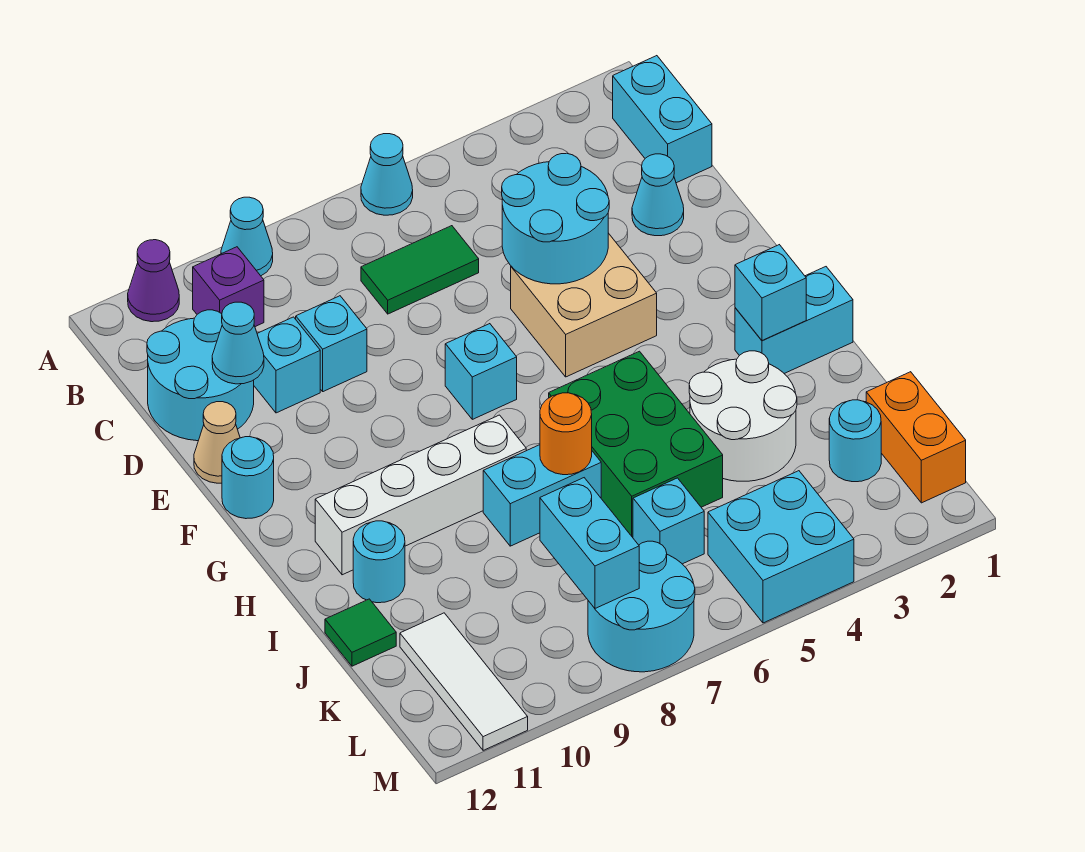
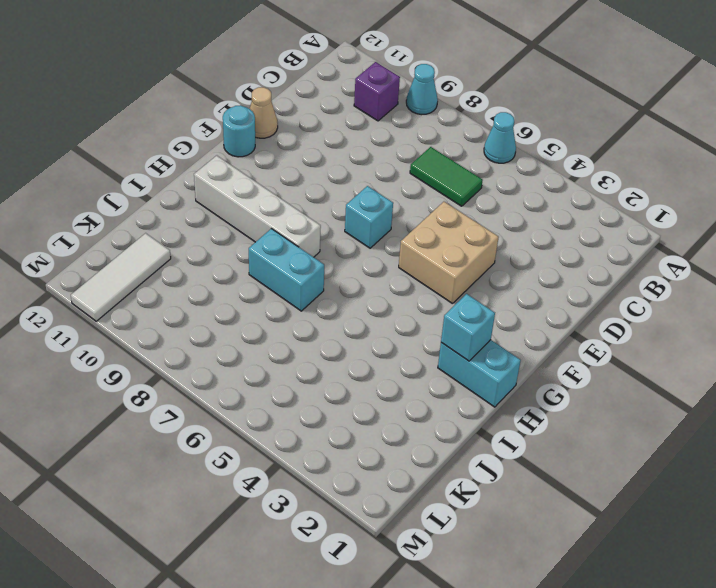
none -> purple cone A11 level 1
none -> cyan brick B1:C1 level 1
none -> cyan round brick C11:D12 level 1
none -> cyan cone D2 level 1

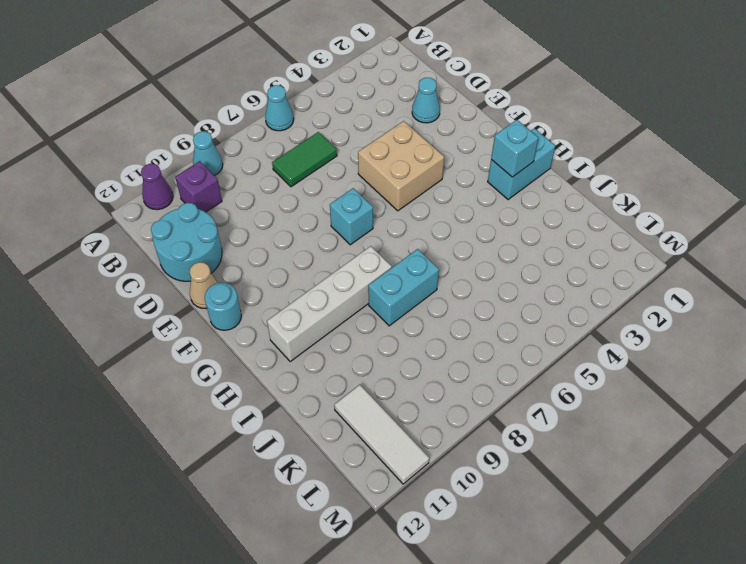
none -> cyan brick B1:C1 level 1
none -> cyan brick D9 level 1
none -> cyan brick D10 level 1
none -> green brick H5:J6 level 1

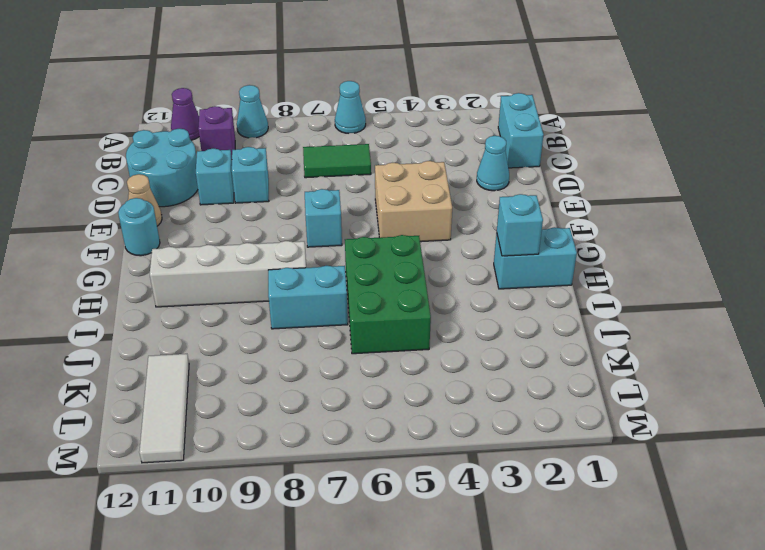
none -> white round brick I3:J4 level 1
none -> cyan round brick I11 level 1
none -> green tile J12 level 1
none -> orange brick K1:L1 level 1

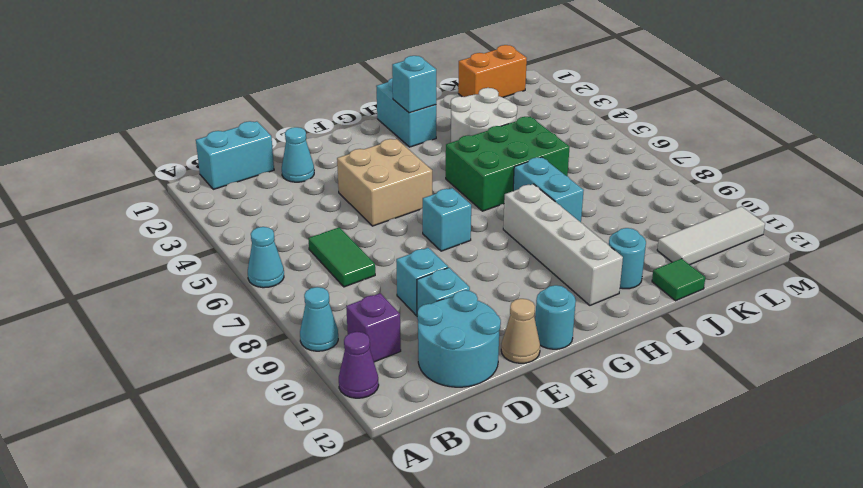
none -> cyan round brick K2 level 1
none -> cyan brick K6 level 1
none -> cyan brick L4:M5 level 1
none -> cyan round brick L7:M8 level 1

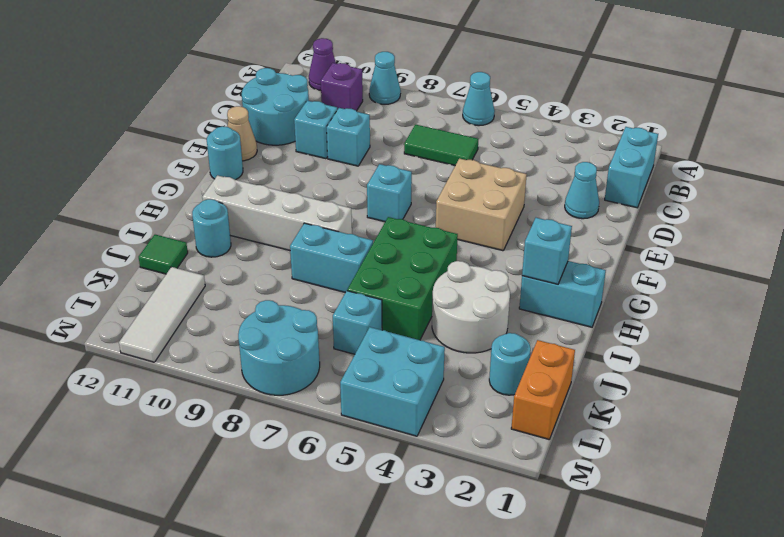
none -> cyan round brick D4:E5 level 2
none -> cyan cone D11 level 2
none -> orange round brick I7 level 2
none -> cyan brick K8:L8 level 2

